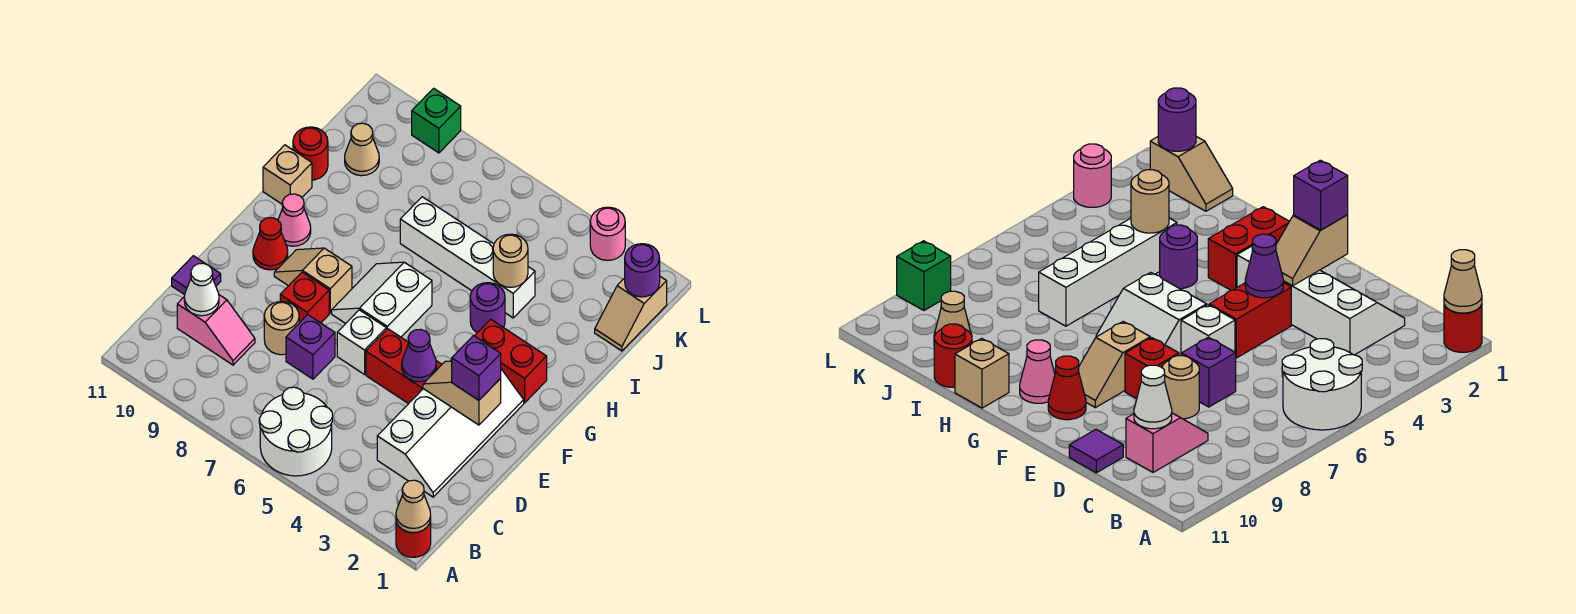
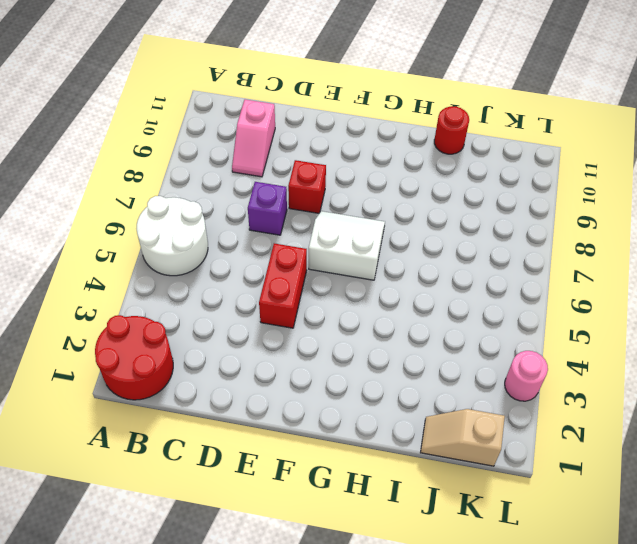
red round brick A1:B2 level 1 -> red round brick A1 level 1
none -> white slope C2:F3 level 1 top 3
none -> tan round brick D8 level 1
none -> purple tile D11 level 1
none -> white brick E6 level 1

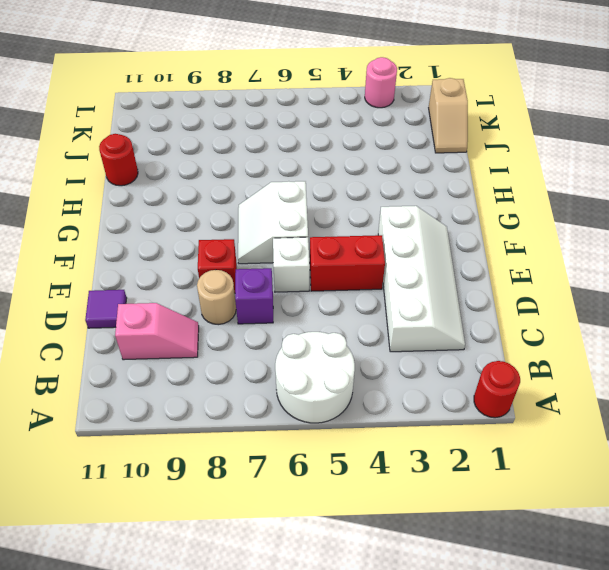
none -> tan slope F8:F9 level 1 top 8
none -> red cone F10 level 1
none -> red brick G2:G3 level 1
none -> pink cone G10 level 1

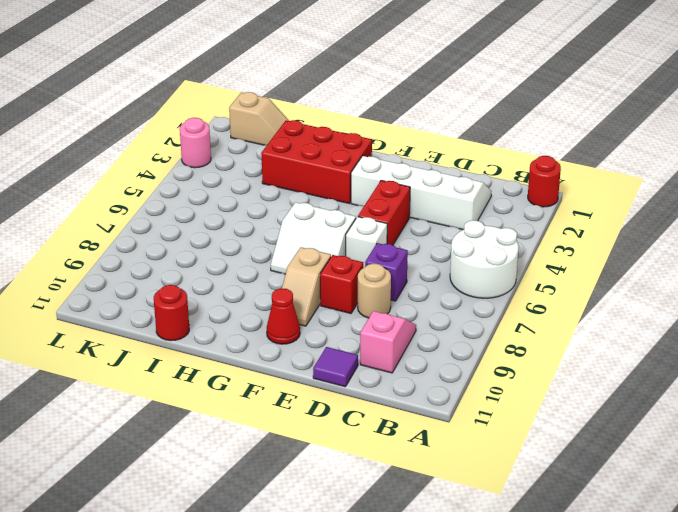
red brick G2:I3 level 1 -> red brick G2:G3 level 1
none -> pink cone G10 level 1
none -> purple round brick H4 level 1
none -> tan brick H11 level 1
none -> white brick I4:I7 level 1

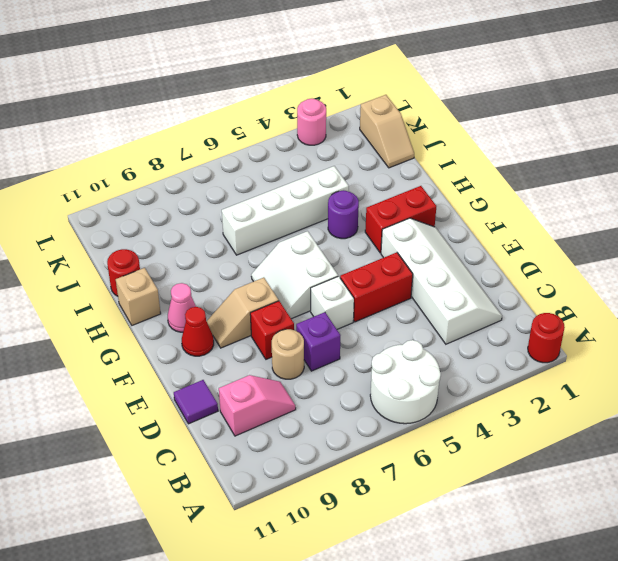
none -> tan cone J10 level 1
none -> green brick L9 level 1
none -> tan cone A1 level 2
none -> white cone C10 level 2

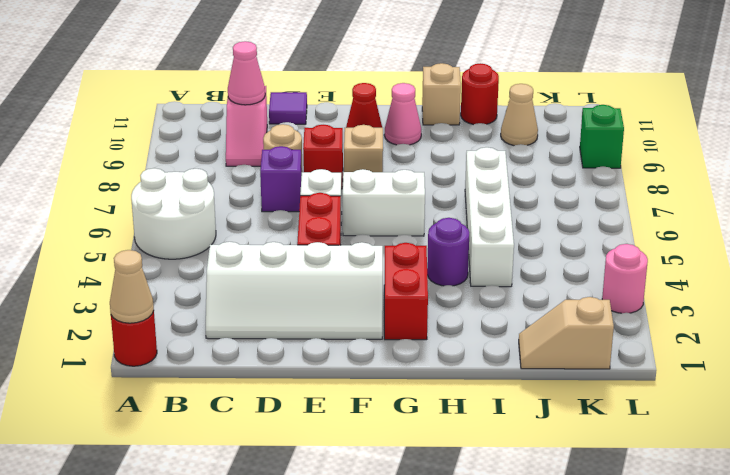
pink cone C10 level 2 -> white cone C10 level 2
none -> tan slope E2:E3 level 2 top 2
none -> purple cone E4 level 2
none -> tan round brick I4 level 2
none -> purple round brick K1 level 2

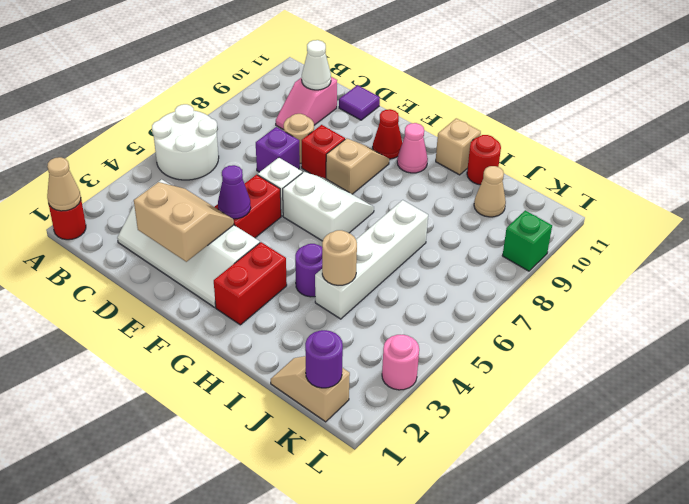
tan slope D2:E3 level 2 top 2 -> tan slope E2:E3 level 2 top 2
none -> purple brick E2 level 3

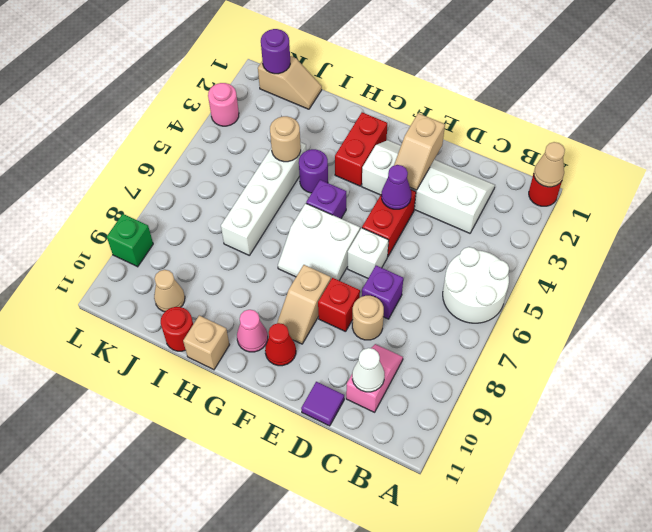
purple brick G5 level 1 -> purple brick E2 level 3

